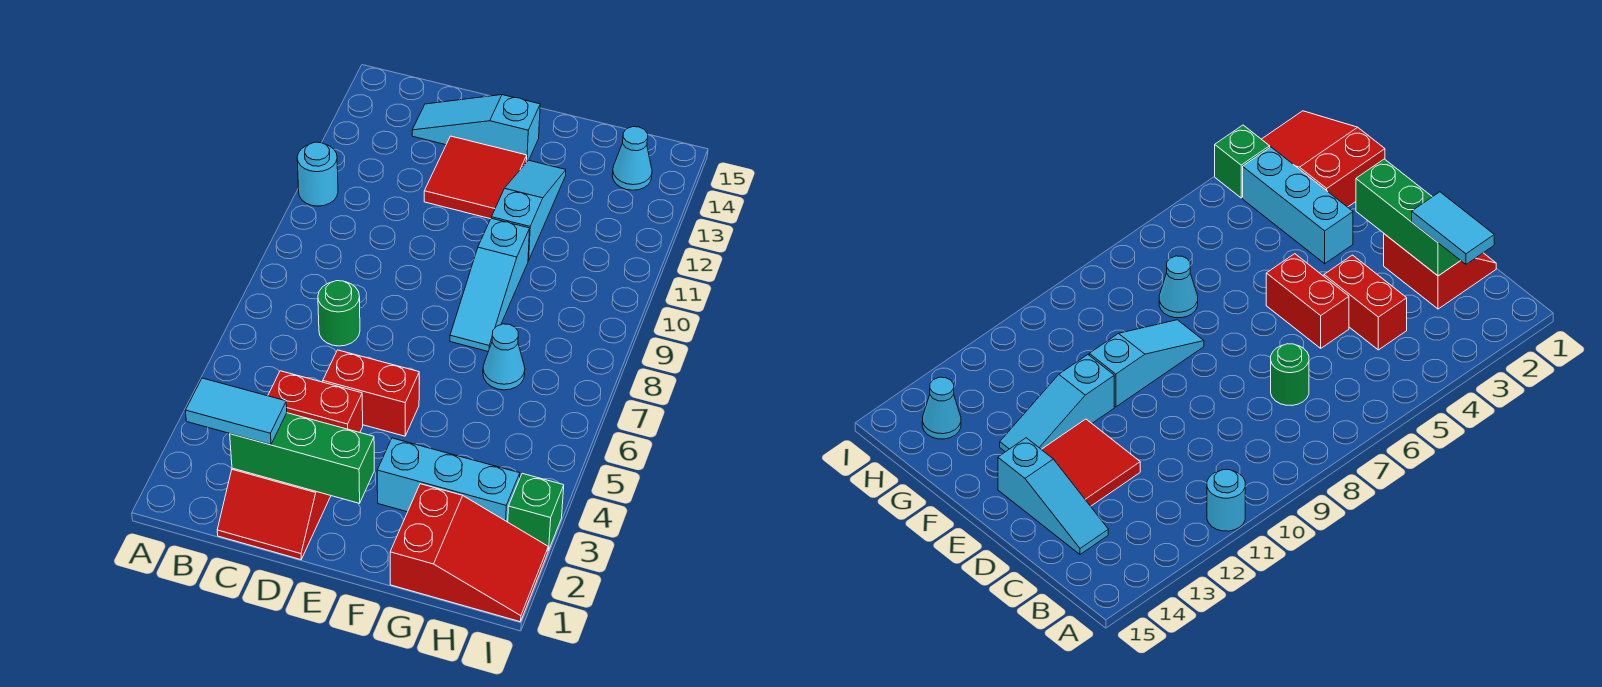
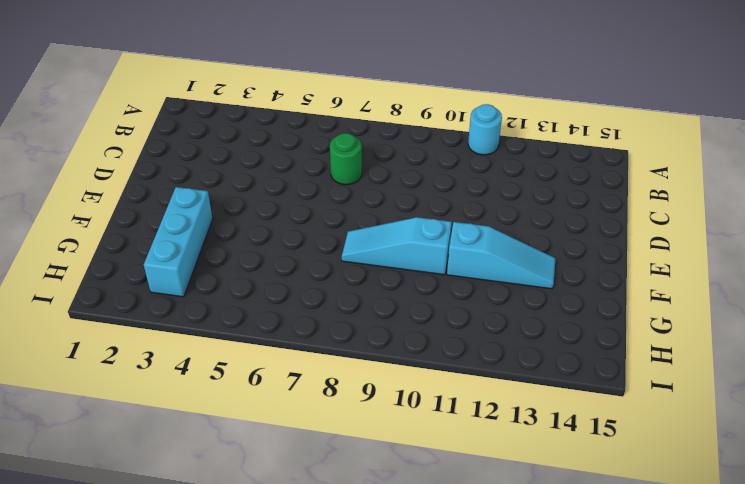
none -> red slope C1:D2 level 1 top 2
none -> red brick C4:D4 level 1
none -> cyan slope C14:E14 level 1 top E

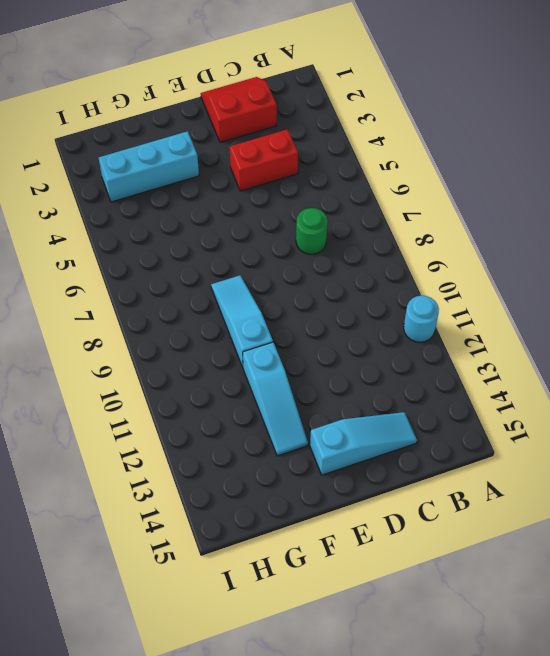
none -> red brick D5:E5 level 1
none -> red tile D12:E13 level 1
none -> red slope G1:I2 level 1 top G

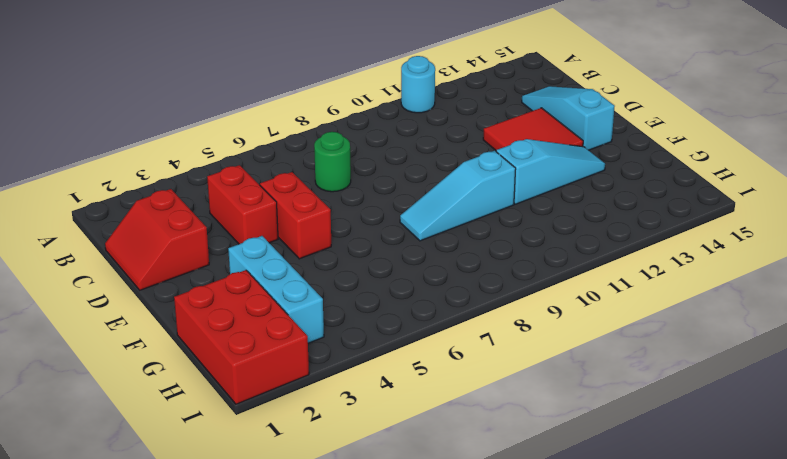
red brick G1:I2 level 1 -> red slope G1:I2 level 1 top G
none -> cyan cone G7 level 1
none -> cyan cone H14 level 1
none -> green brick I3 level 1

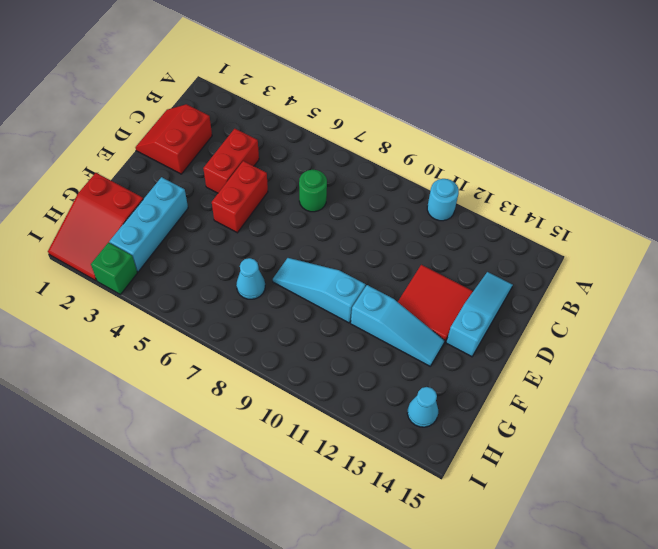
none -> green brick C2:E2 level 2
none -> cyan tile B2:C2 level 3

